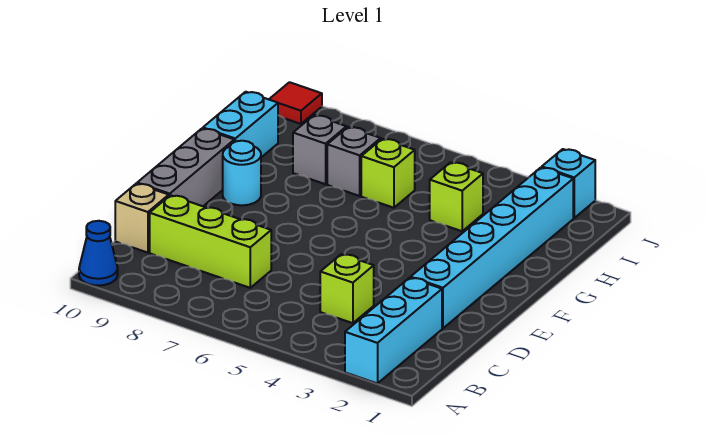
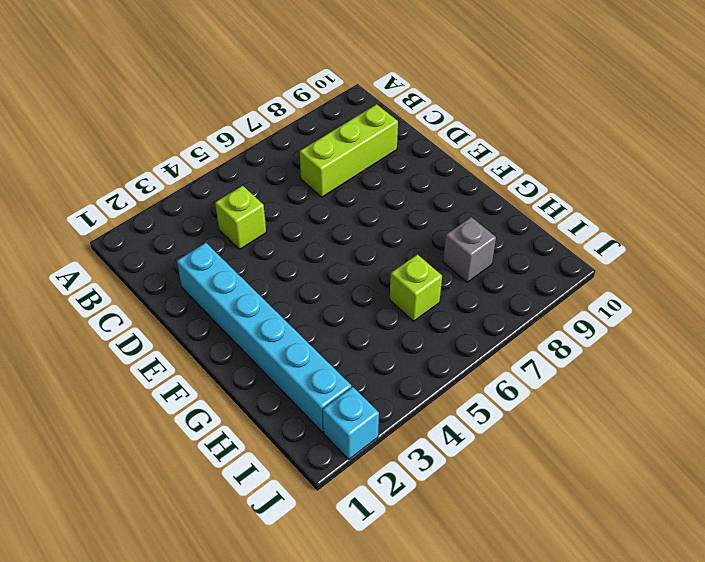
none -> cyan brick A2:C2 level 1
none -> blue cone A10 level 1
none -> tan brick C10 level 1

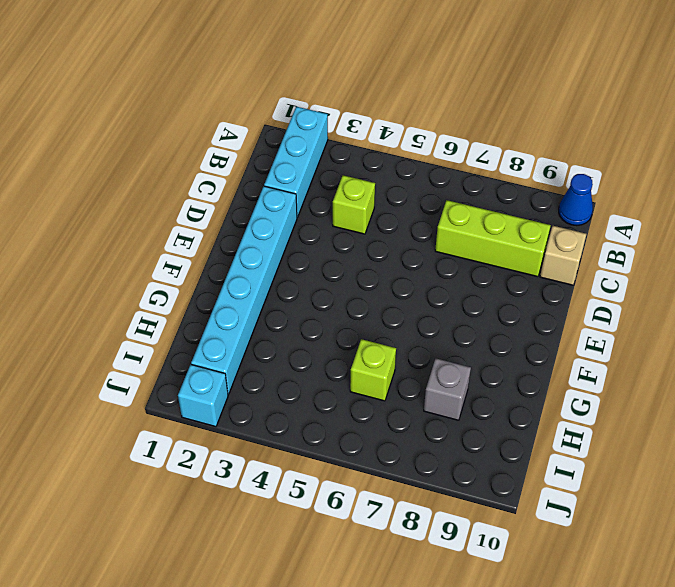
none -> grey brick D10:F10 level 1
none -> cyan round brick F9 level 1
none -> cyan brick G10:H10 level 1

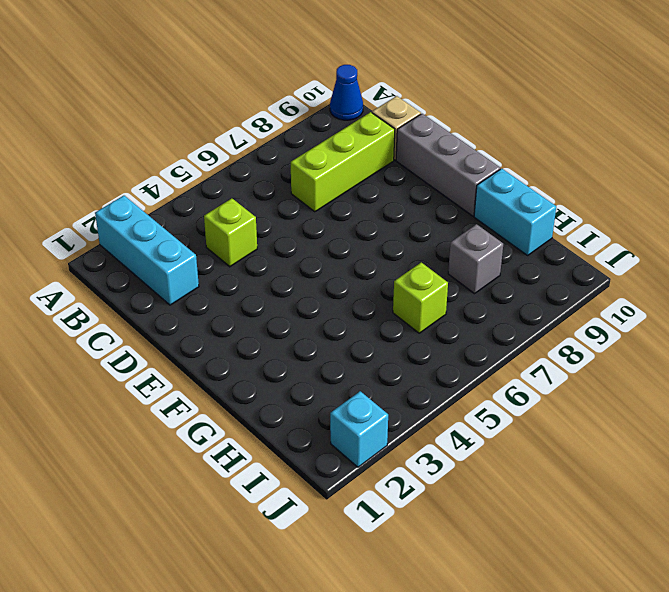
none -> cyan brick D2:I2 level 1
none -> cyan round brick F9 level 1
none -> lime brick H4 level 1

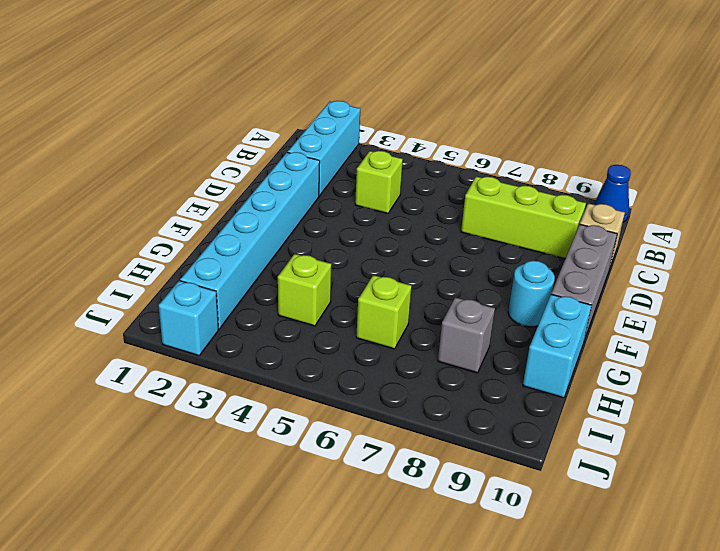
none -> grey brick H7 level 1
none -> red tile J10 level 1

